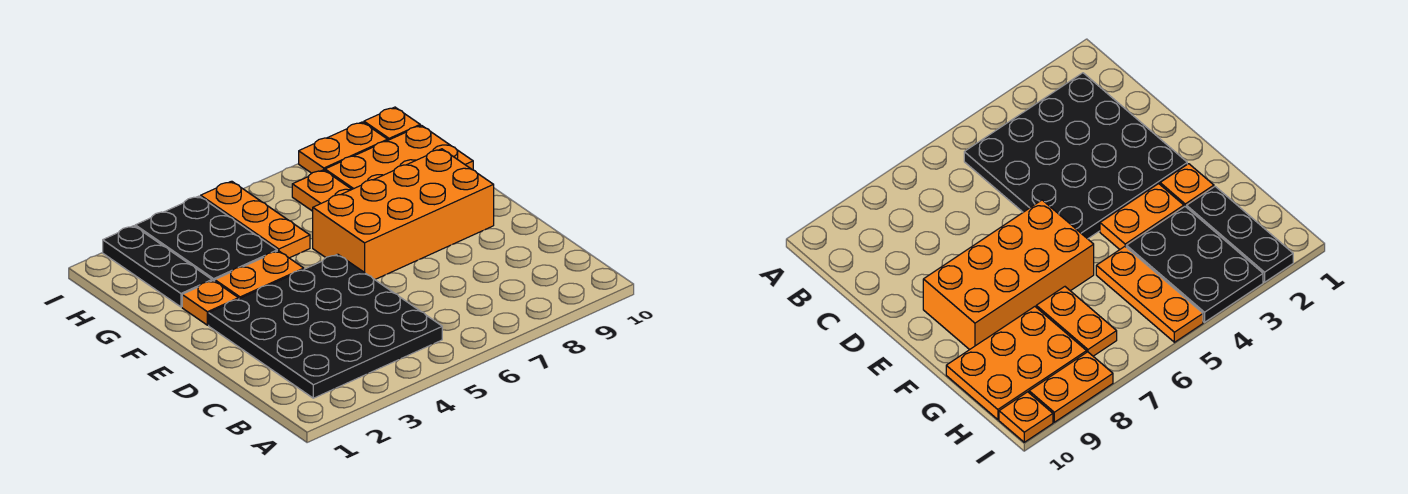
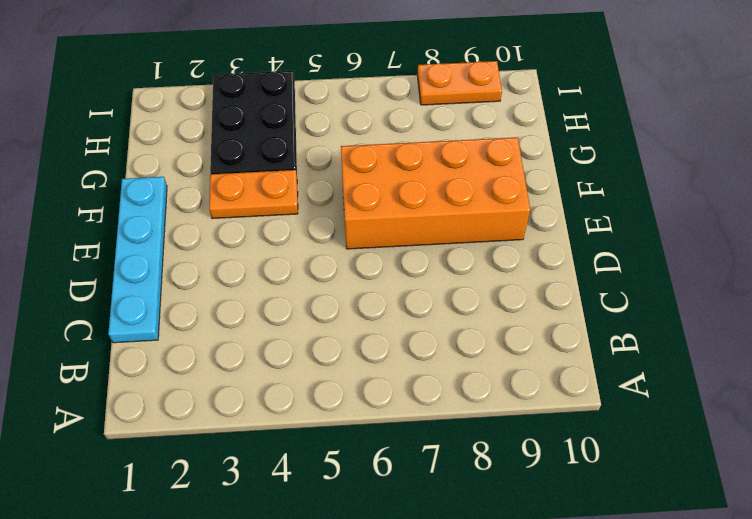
cyan plate C1:F1 level 1 -> none
none -> black plate B2:E5 level 1
none -> orange plate F2 level 1

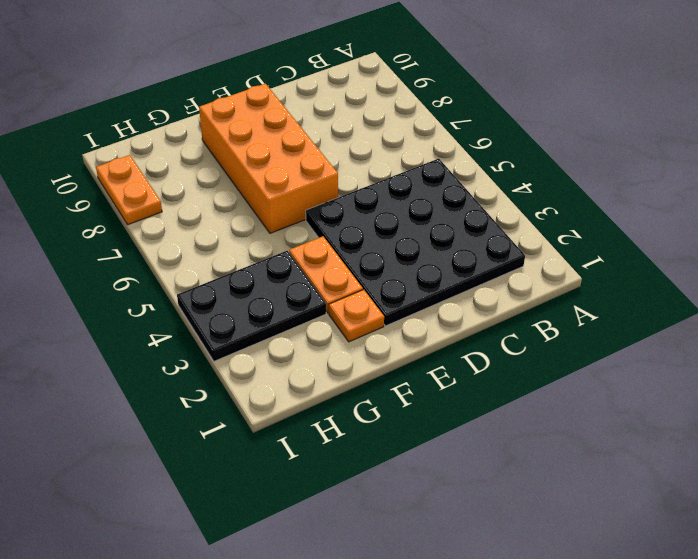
none -> black plate G2:I2 level 1
none -> orange plate G5:I5 level 1

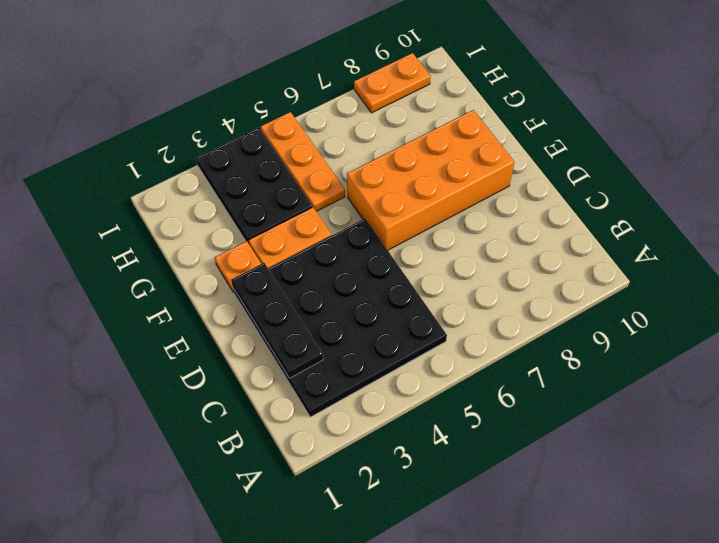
black plate C2:E2 level 2 -> black plate G2:I2 level 1
none -> orange plate G7:H7 level 1
none -> orange plate G8:H10 level 1

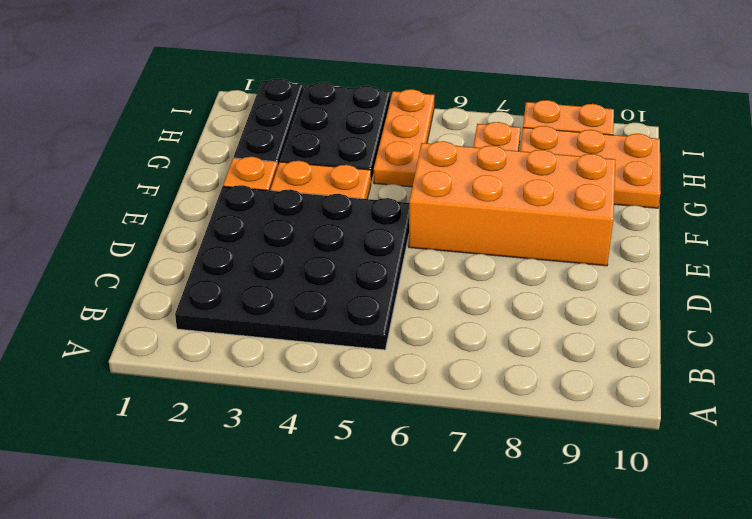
none -> orange plate I10 level 1

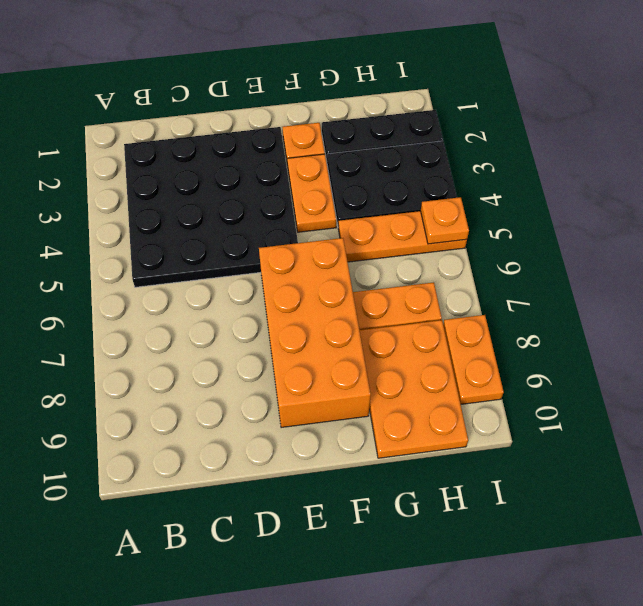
orange plate I5 level 2 -> orange plate I10 level 1

